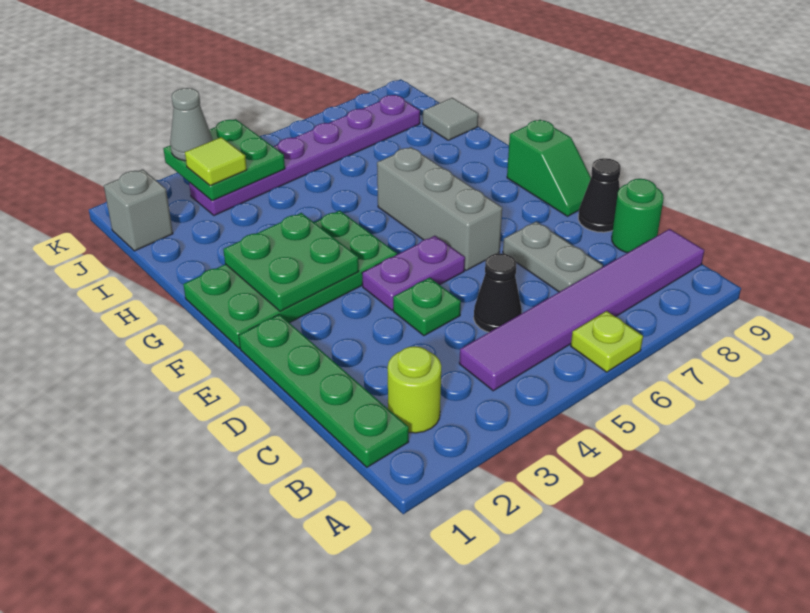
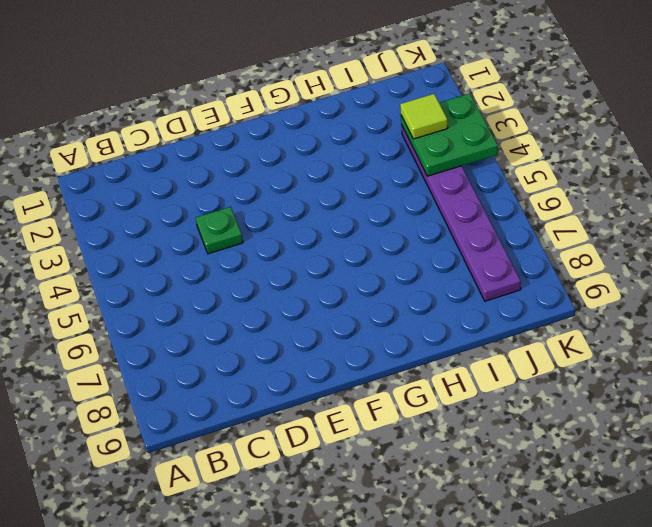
none -> lime plate A6 level 1
none -> green plate B1:E1 level 1
none -> lime round brick B2 level 1

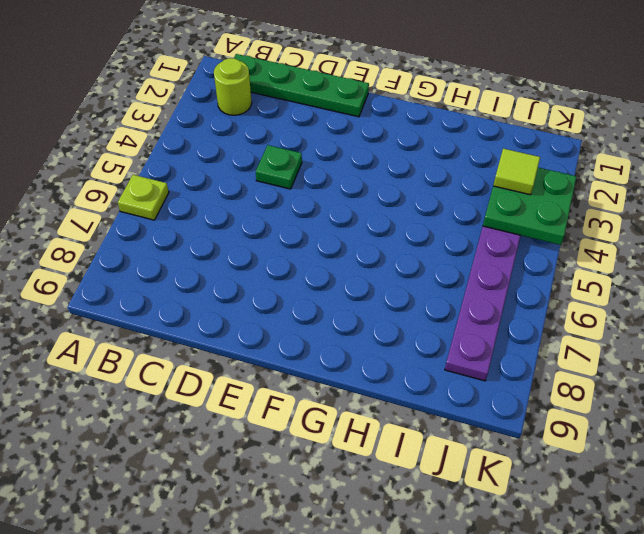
none -> purple tile B4:B9 level 1
none -> black cone C5 level 1
none -> grey plate C7:D7 level 1

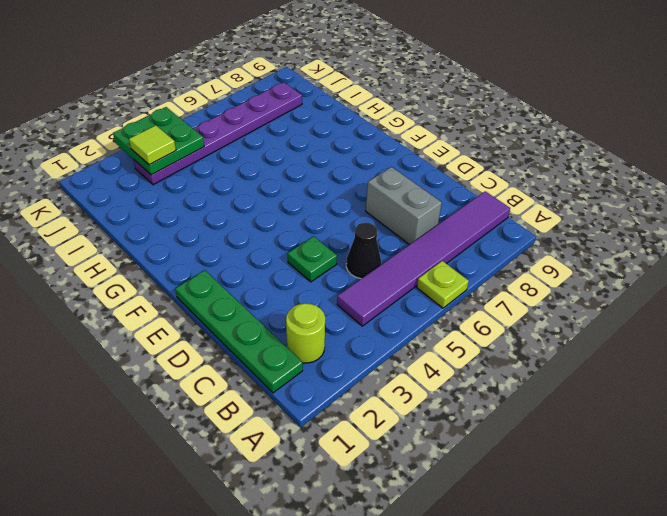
grey brick C7:D7 level 1 -> grey plate C7:D7 level 1
none -> green round brick C9 level 1
none -> black cone D9 level 1
none -> purple plate E4:E5 level 1

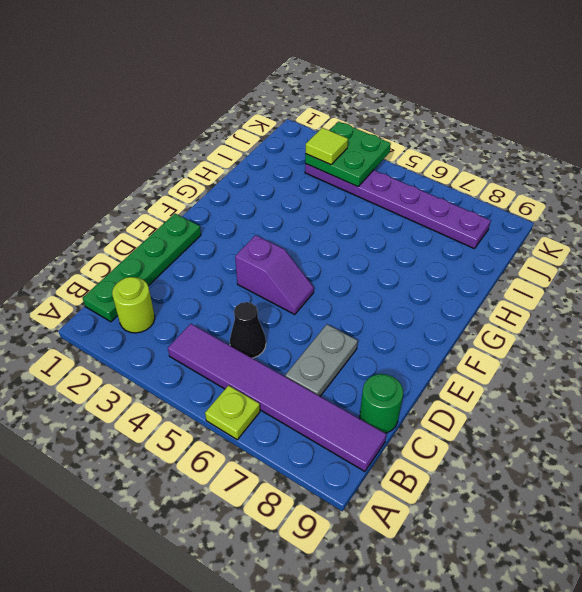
purple slope E4:E5 level 1 top 4 -> purple plate E4:E5 level 1
none -> green plate D4 level 1
none -> black cone D9 level 1
none -> grey brick E6:G6 level 1

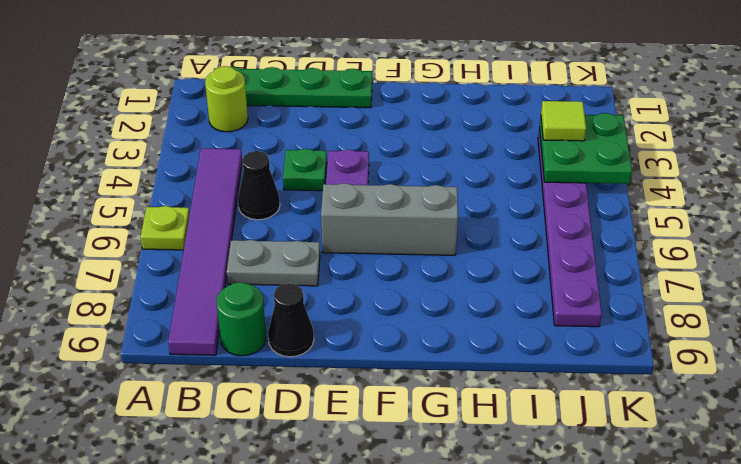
none -> green slope E9:F9 level 1 top F
none -> green plate F1:G4 level 1
none -> grey tile I9 level 1

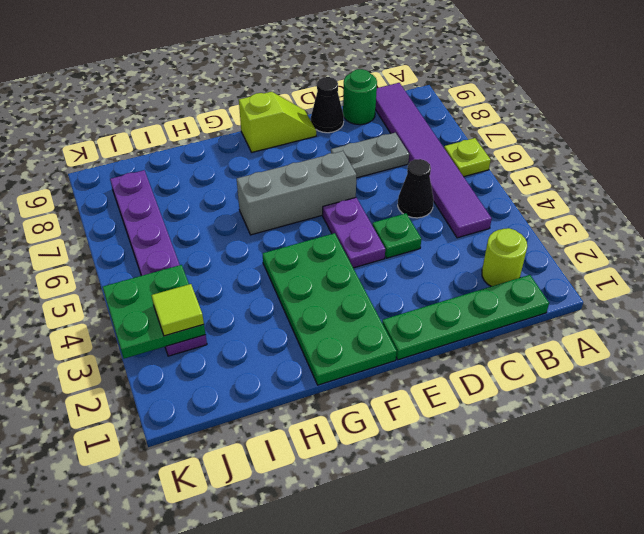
lime slope E9:F9 level 1 top F -> green slope E9:F9 level 1 top F
none -> grey tile I9 level 1
none -> grey brick J1 level 1
none -> green plate F2:G3 level 2

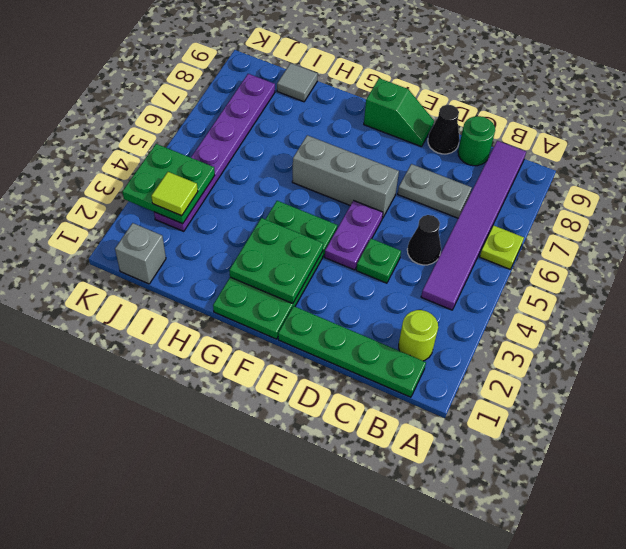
none -> grey cone K3 level 3

